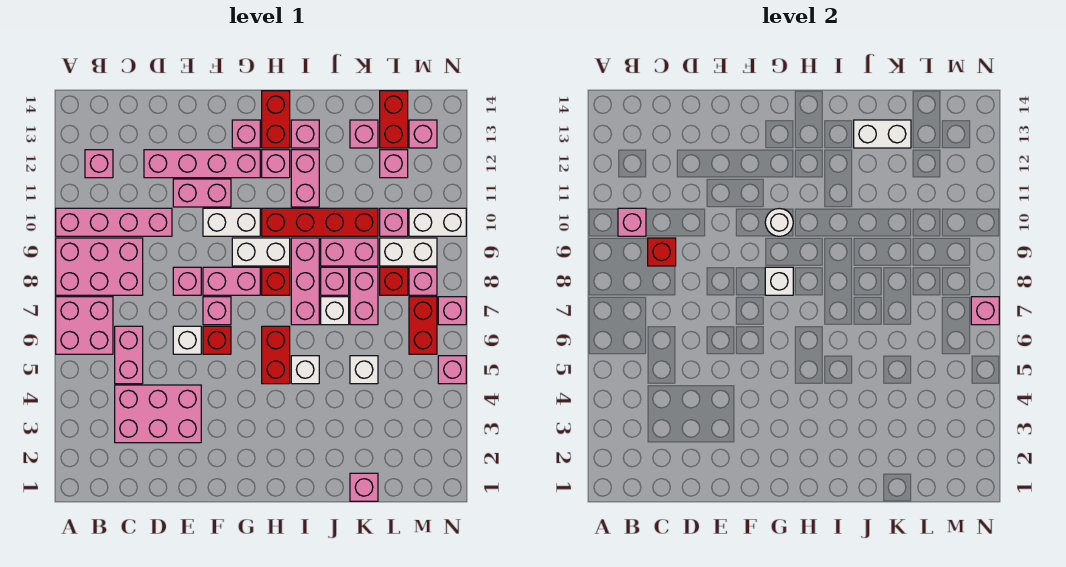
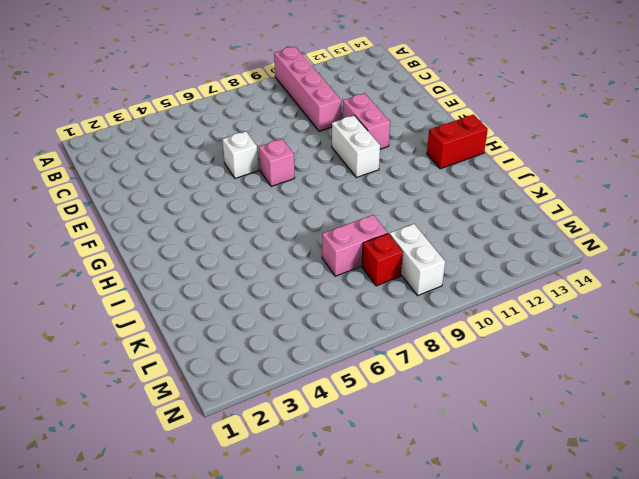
none -> pink brick A6:B7 level 1
none -> pink brick A8:C9 level 1
none -> pink brick B12 level 1
none -> pink brick C3:E4 level 1

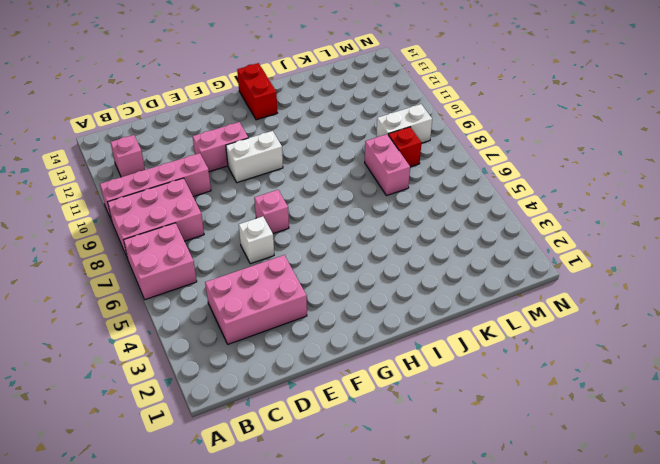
none -> pink brick C5:C6 level 1
none -> pink brick D12:G12 level 1
none -> pink brick E8 level 1
none -> red brick F6 level 1

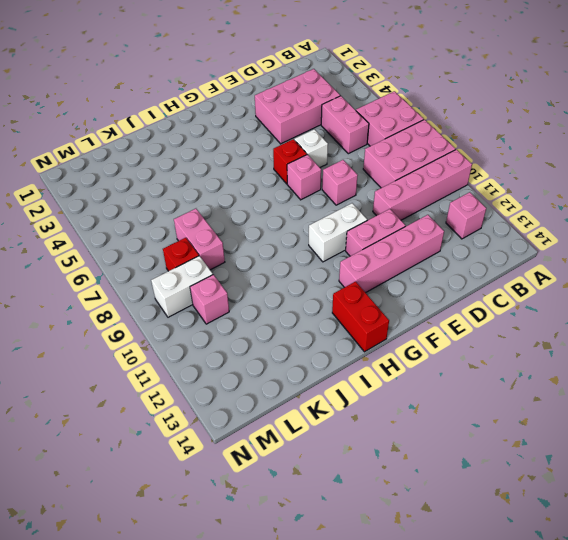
none -> pink brick F8:G8 level 1
none -> white brick G9:H9 level 1
none -> pink brick G13 level 1
none -> red brick H5:H6 level 1

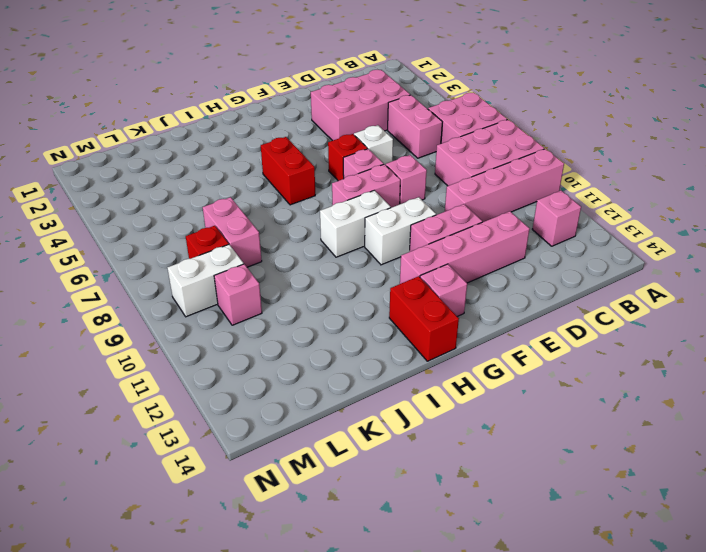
none -> red brick H8 level 1
none -> red brick H10:K10 level 1
none -> pink brick H12 level 1
none -> white brick I5 level 1

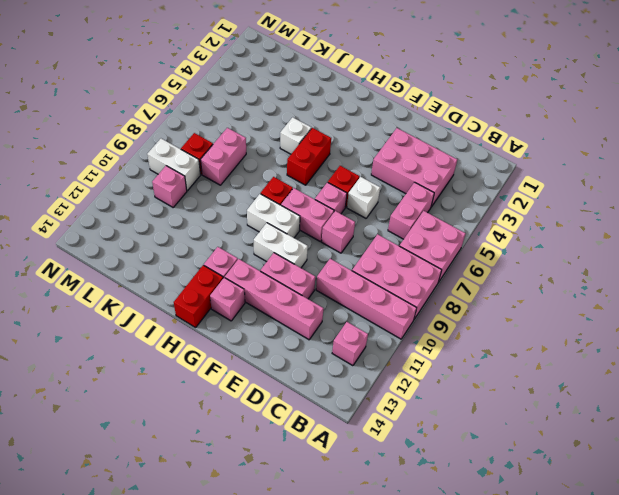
none -> red brick H10:K10 level 1
none -> pink brick I7:I9 level 1
none -> pink brick I11:I12 level 1
none -> pink brick I13 level 1

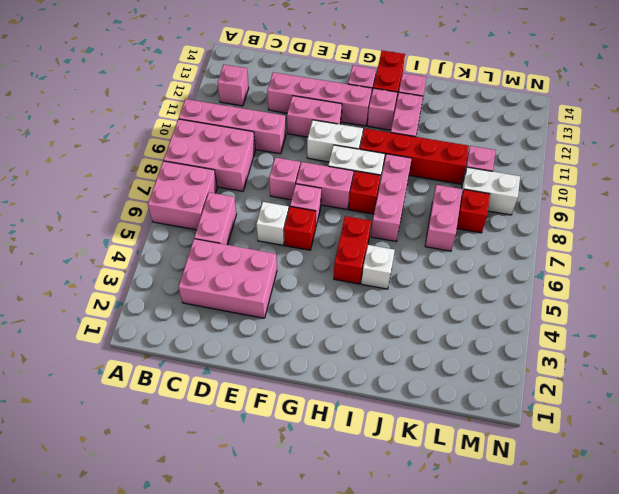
none -> white brick J7 level 1
none -> pink brick J8 level 1
none -> pink brick J9:K9 level 1
none -> pink brick K1 level 1

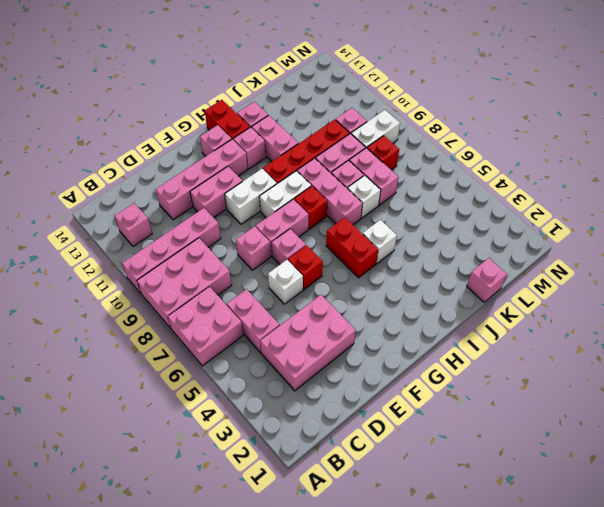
none -> white brick K5 level 1
none -> pink brick K13 level 1
none -> pink brick L12 level 1
none -> red brick L13:L14 level 1

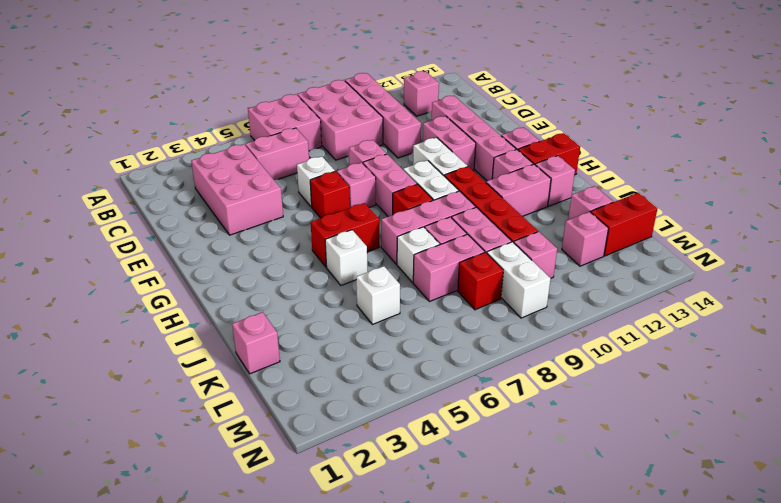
none -> red brick M6:M7 level 1
none -> pink brick M8 level 1
none -> white brick M10:N10 level 1
none -> pink brick M13 level 1

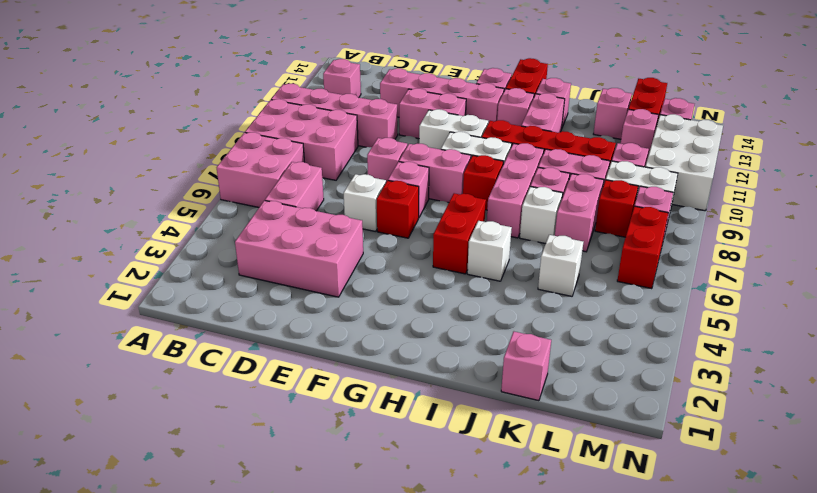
white brick M10:N12 level 1 -> white brick M10:N10 level 1
none -> pink brick N5 level 1
none -> pink brick N7 level 1
none -> pink brick B10 level 2
none -> red brick C9 level 2

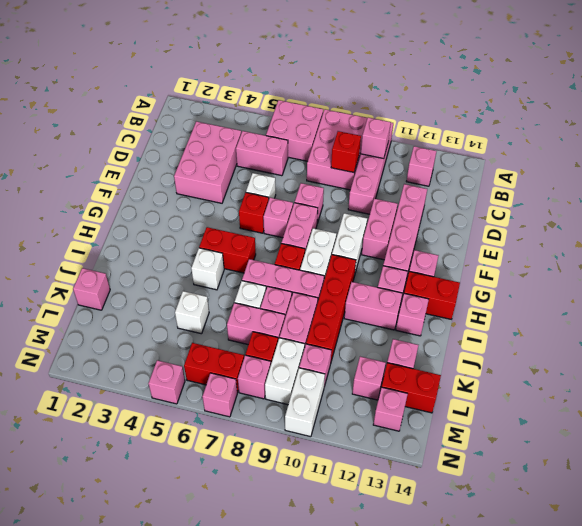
none -> white brick G8 level 2
none -> white round brick G10 level 2
none -> white brick J13:K13 level 2
none -> pink brick N7 level 2

